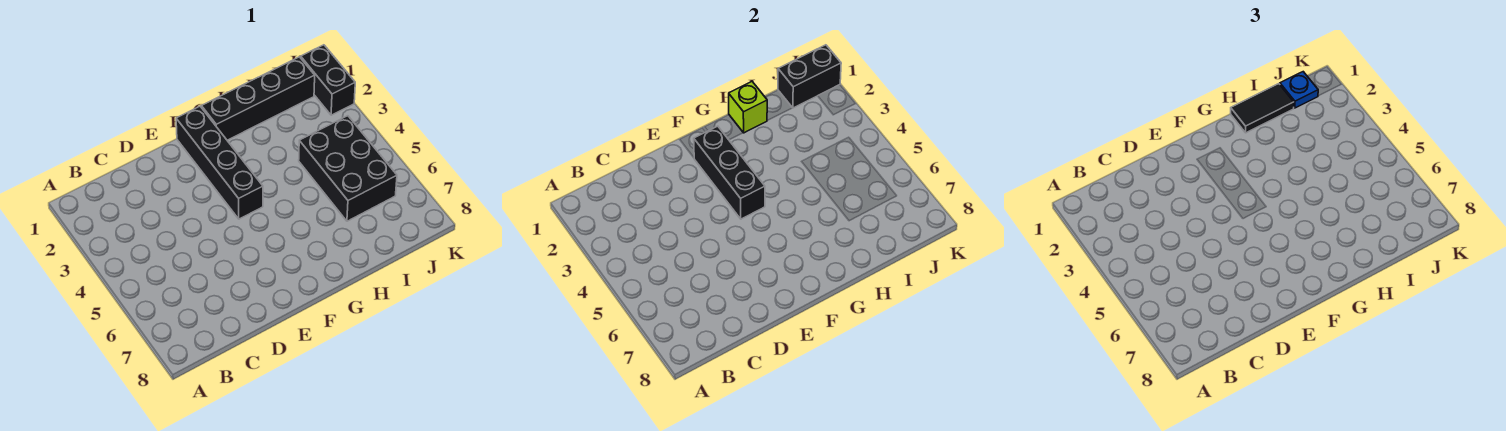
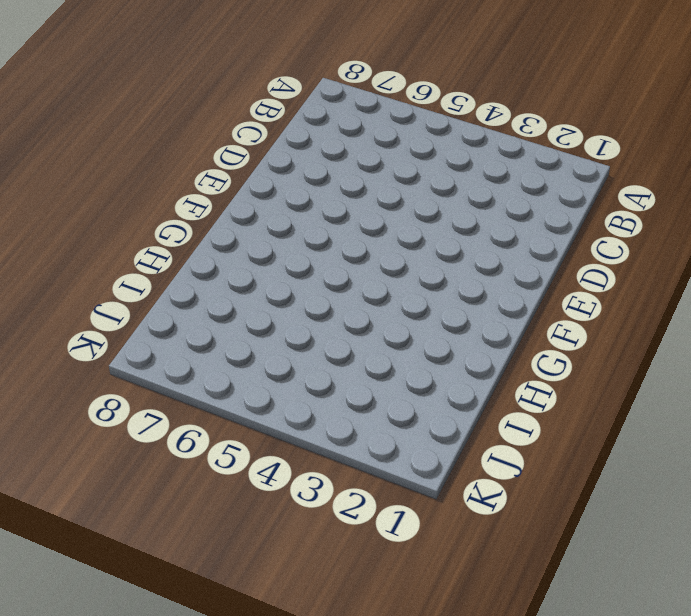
none -> black brick F1:F4 level 1
none -> black brick G1:J1 level 1

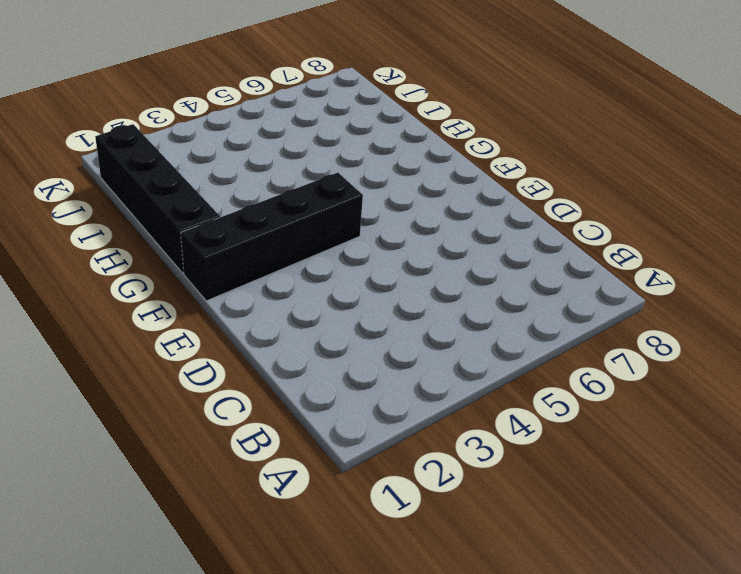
none -> black brick I4:J6 level 1
none -> black brick K1:K2 level 1

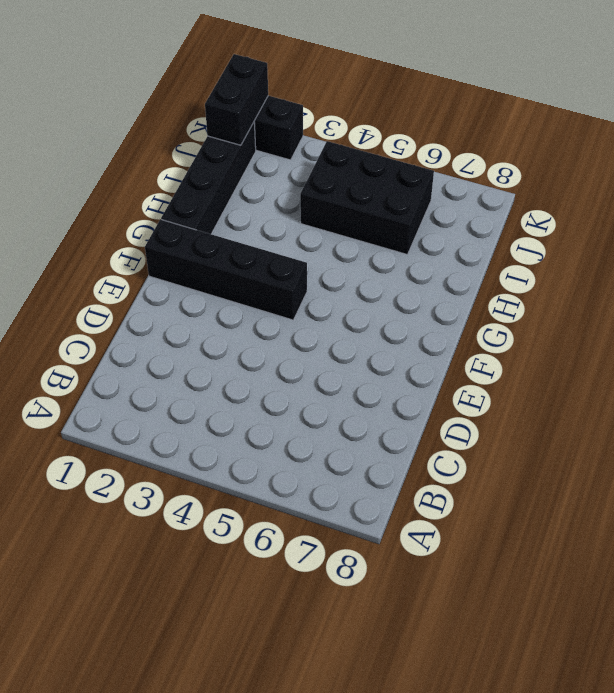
none -> black brick F2:F4 level 2
none -> lime brick H1 level 2

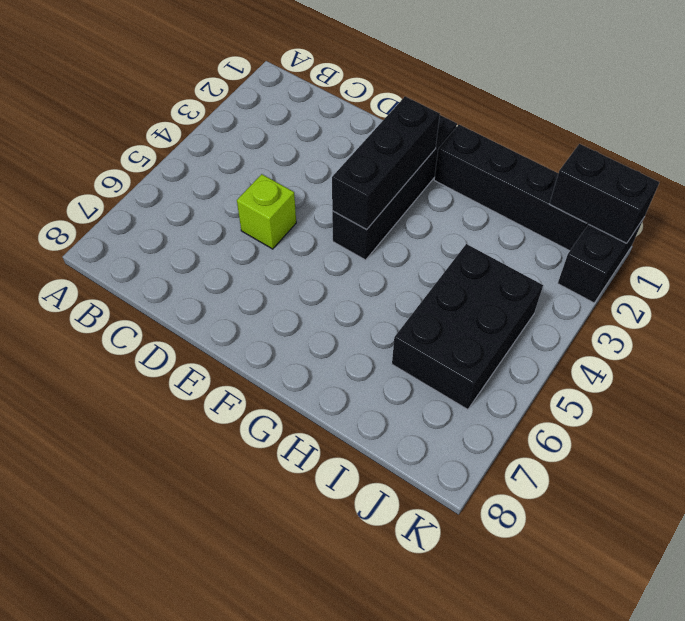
lime brick D5 level 1 -> lime brick H1 level 2
none -> black tile H1:I1 level 3
none -> blue plate J1 level 3

